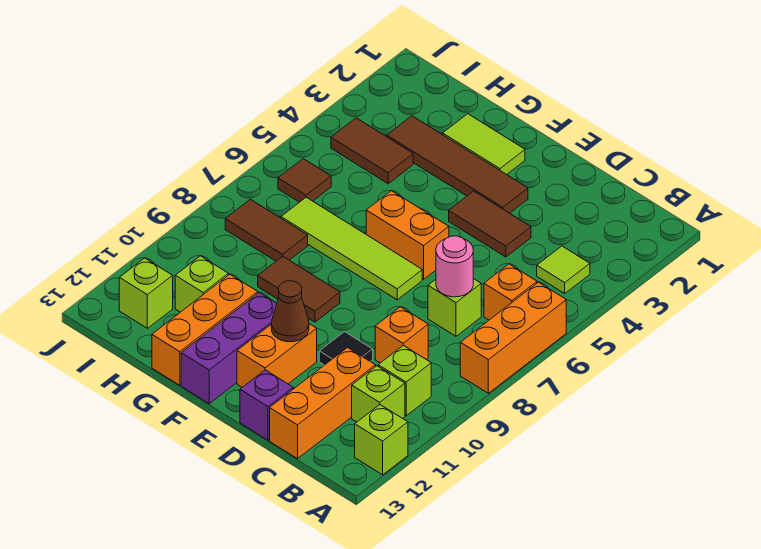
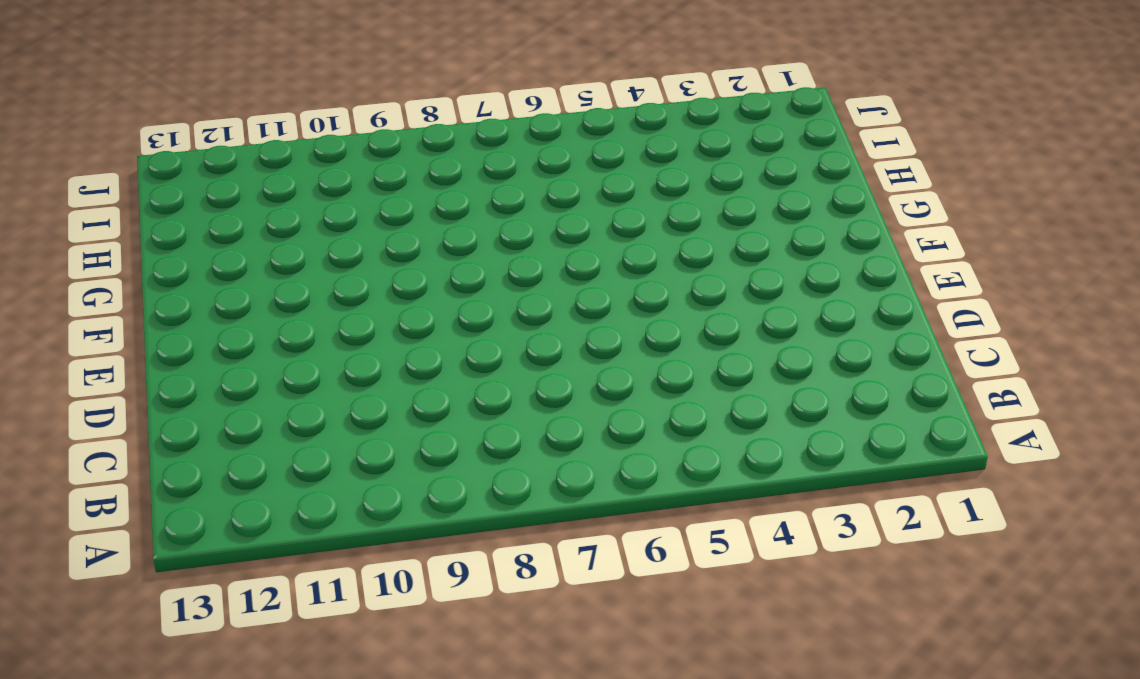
none -> orange brick A6:A8 level 1
none -> lime brick A12 level 1
none -> lime tile B4 level 1

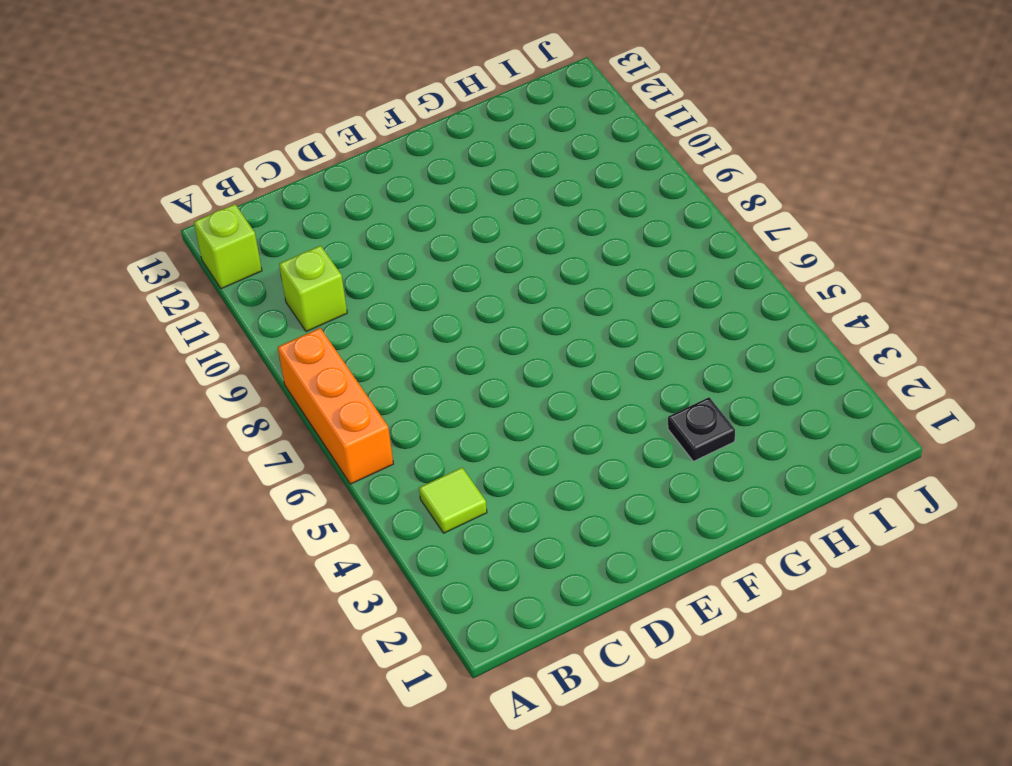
black plate G3 level 1 -> brown tile E3:H3 level 1
none -> orange brick B6 level 1
none -> lime brick B11 level 1
none -> lime brick C7 level 1

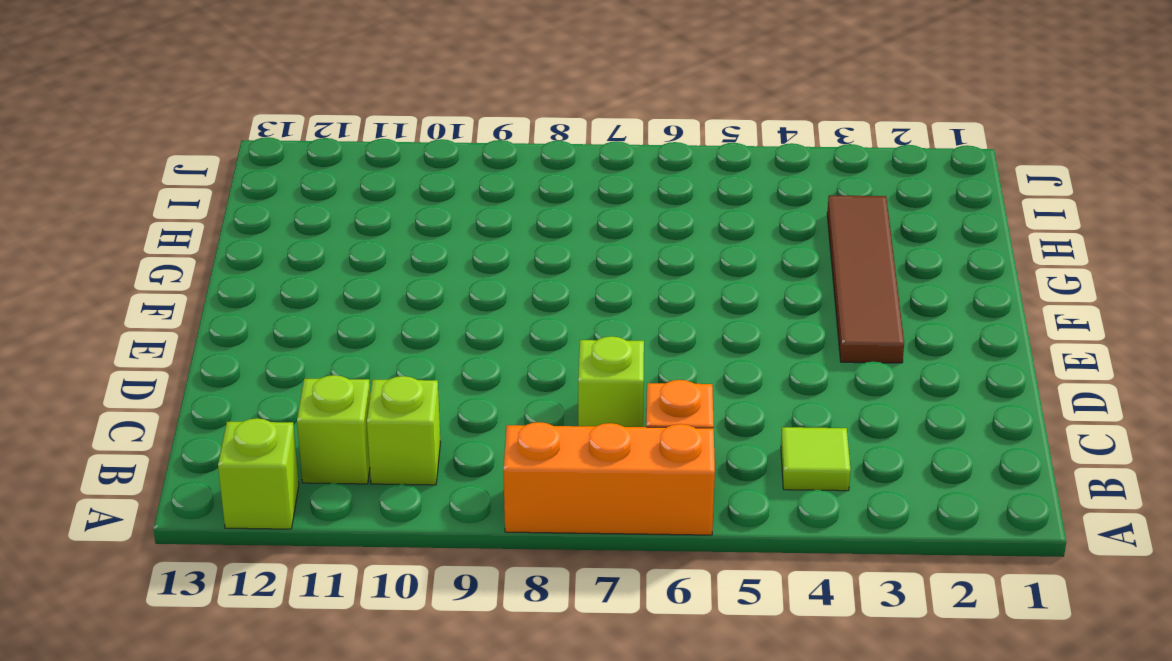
none -> orange brick C9 level 1
none -> orange brick C11:C13 level 1
none -> brown tile D4:E4 level 1

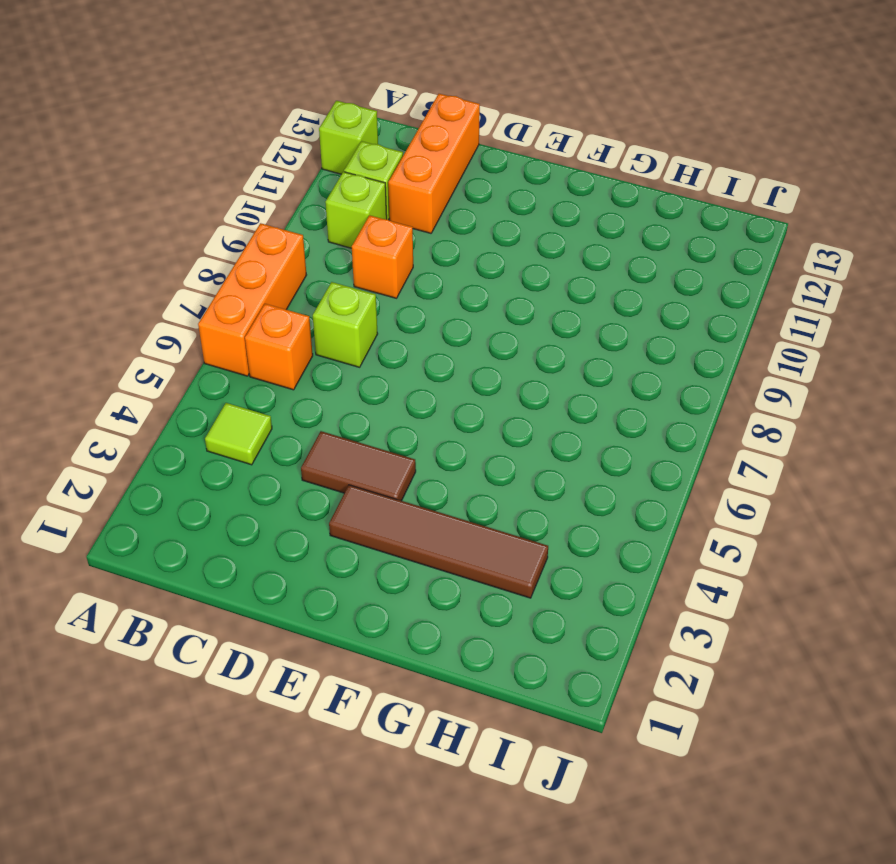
none -> black tile D10 level 1
none -> purple brick D13 level 1
none -> orange brick E6:F6 level 1

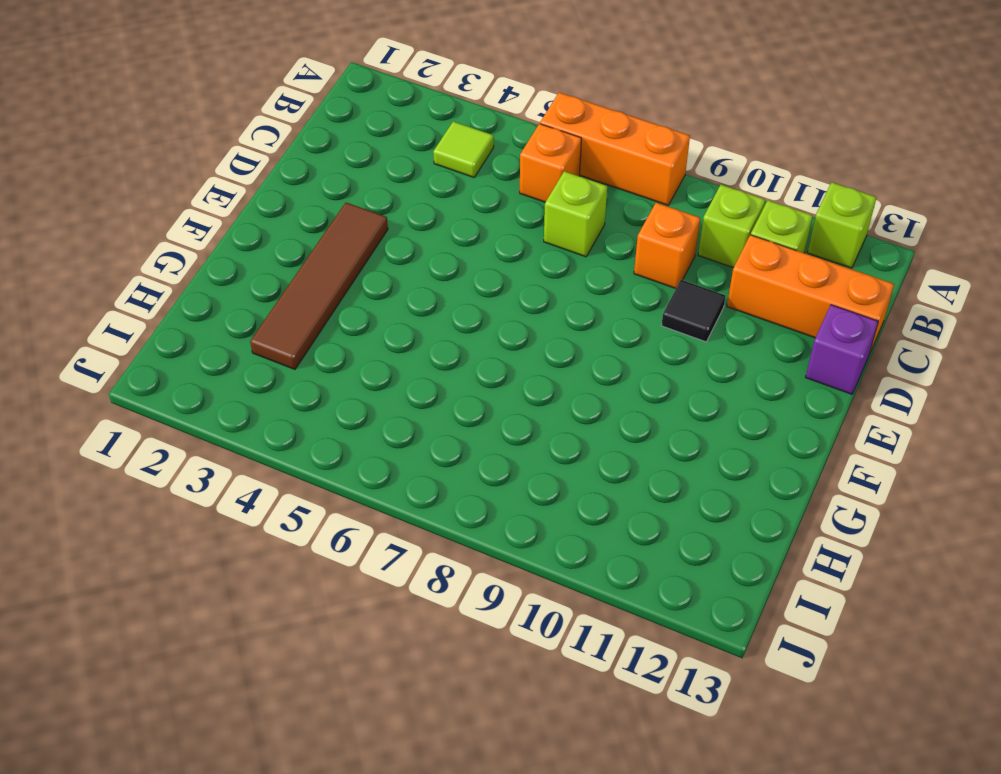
none -> brown tile D4:E4 level 1
none -> orange brick E6:F6 level 1
none -> lime tile E7:H7 level 1

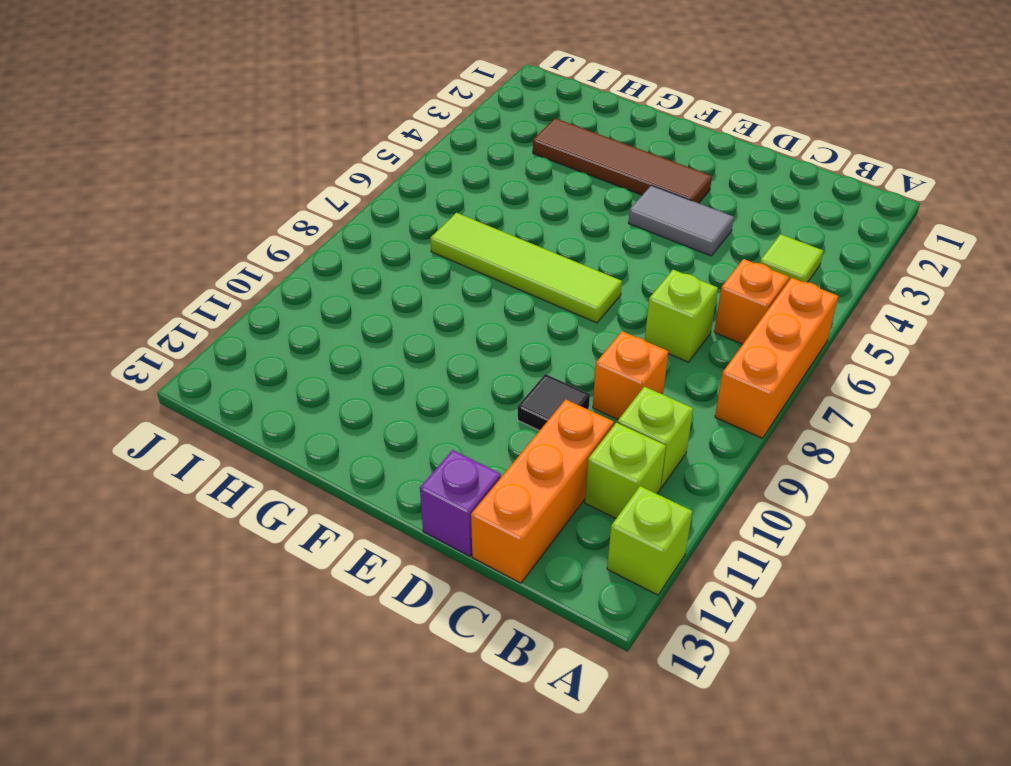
grey tile D4:E4 level 1 -> brown tile D4:E4 level 1
none -> orange brick E6:F6 level 1
none -> orange brick E11:E12 level 1
none -> lime tile F2:G2 level 1

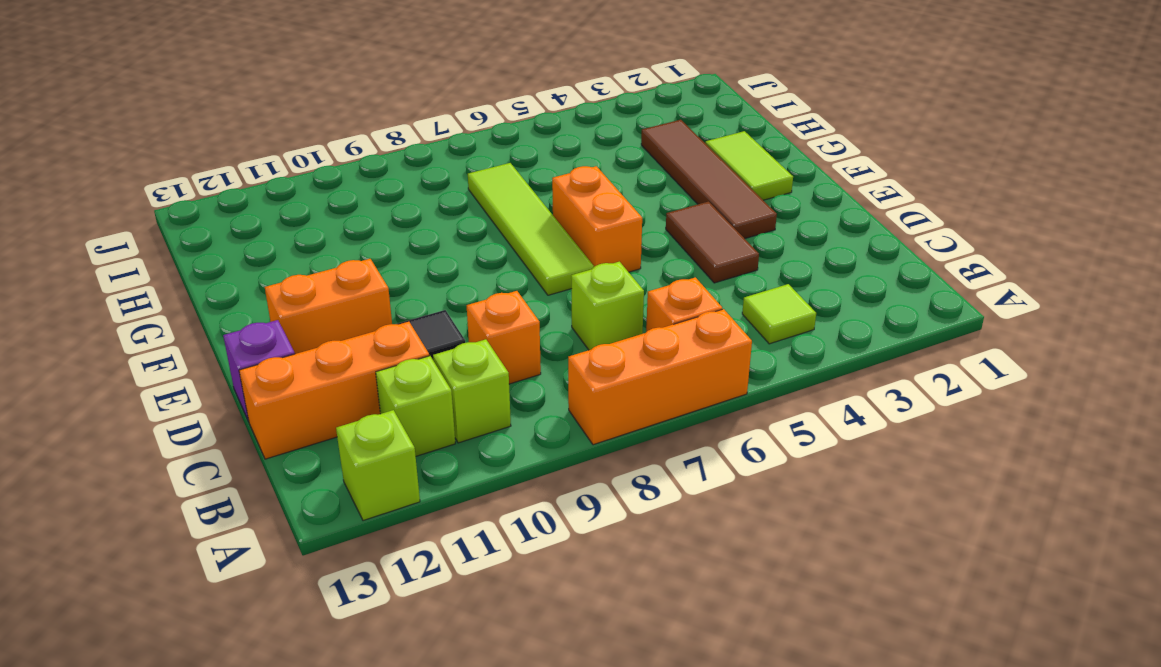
none -> brown tile F9:G9 level 1
none -> purple brick F11:F13 level 1
none -> orange brick G11:G13 level 1

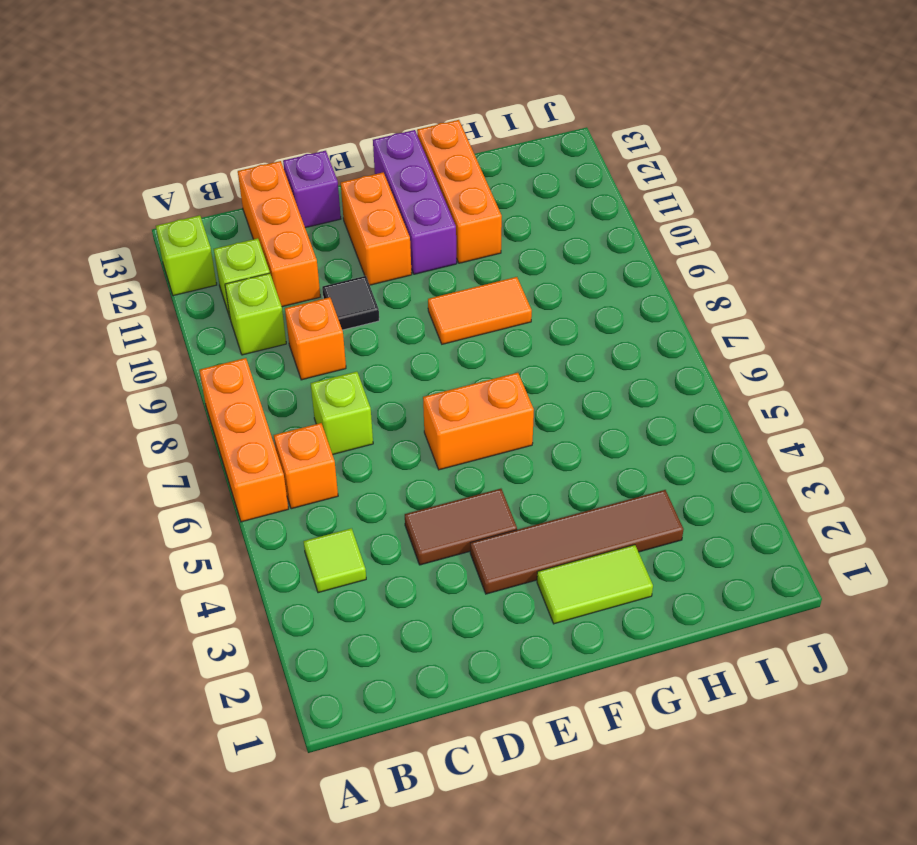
orange tile F9:G9 level 1 -> brown tile F9:G9 level 1
none -> lime tile E7:H7 level 1
none -> brown tile H4:I4 level 1
none -> brown tile H8:I8 level 1

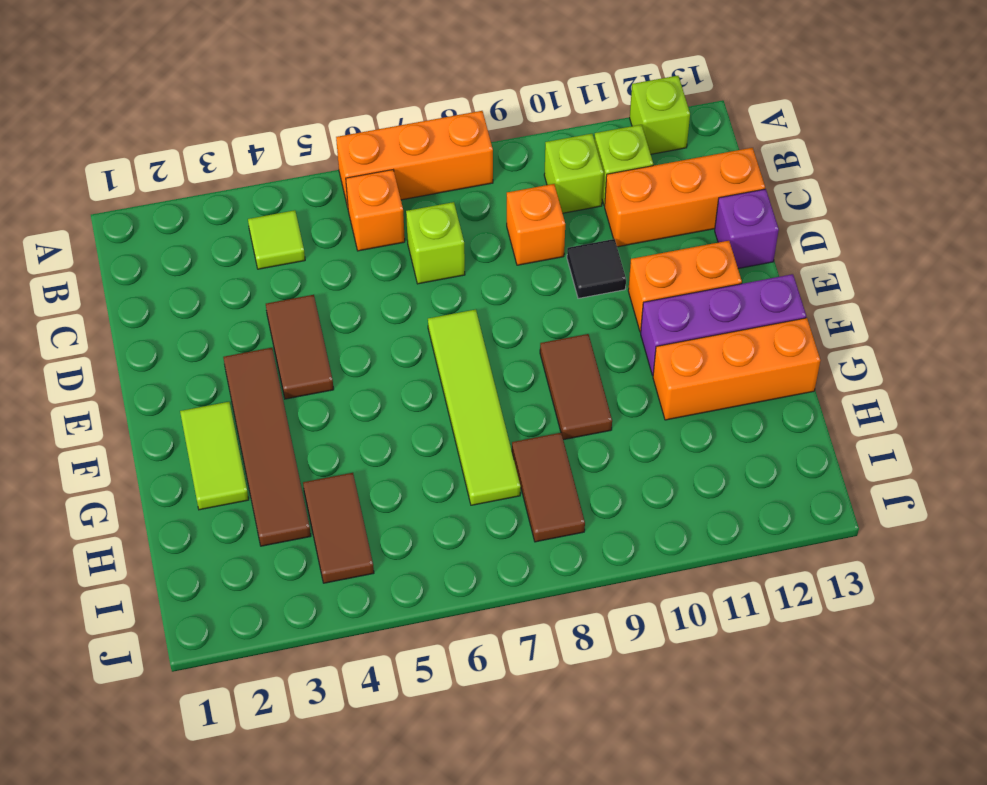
none -> orange brick E6:F6 level 1
none -> lime brick H11 level 1
none -> brown tile I6 level 1

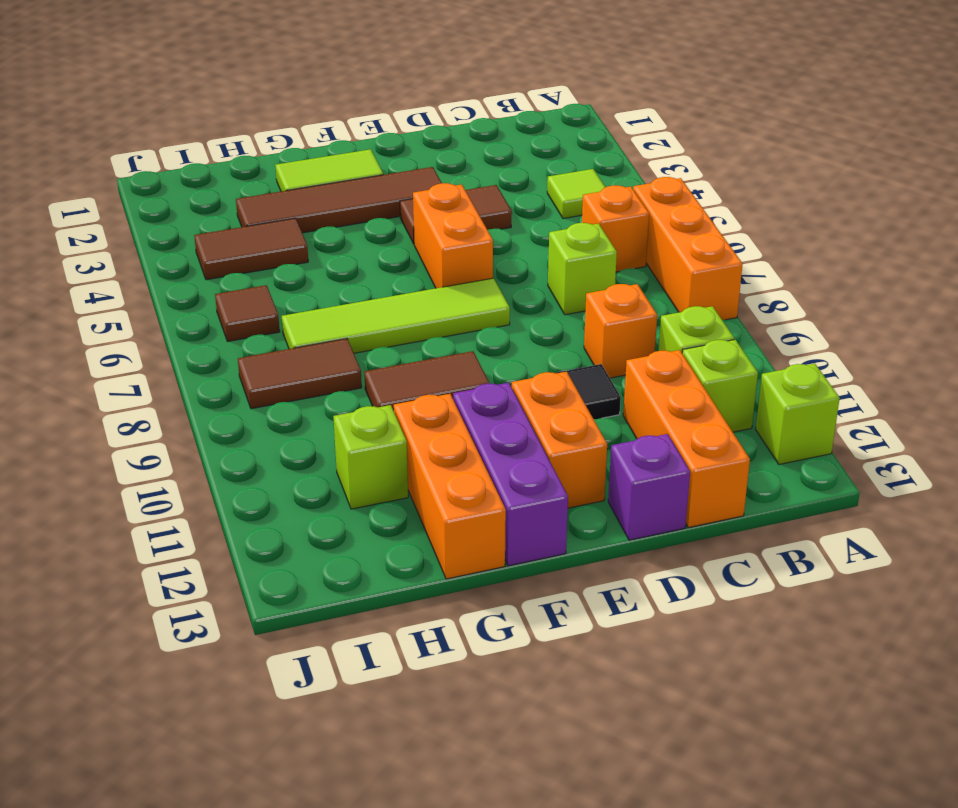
orange brick E5:E6 level 1 -> orange brick E6:F6 level 1
none -> lime brick I12 level 1
none -> pink round brick C7 level 2
none -> brown cone E11 level 2

